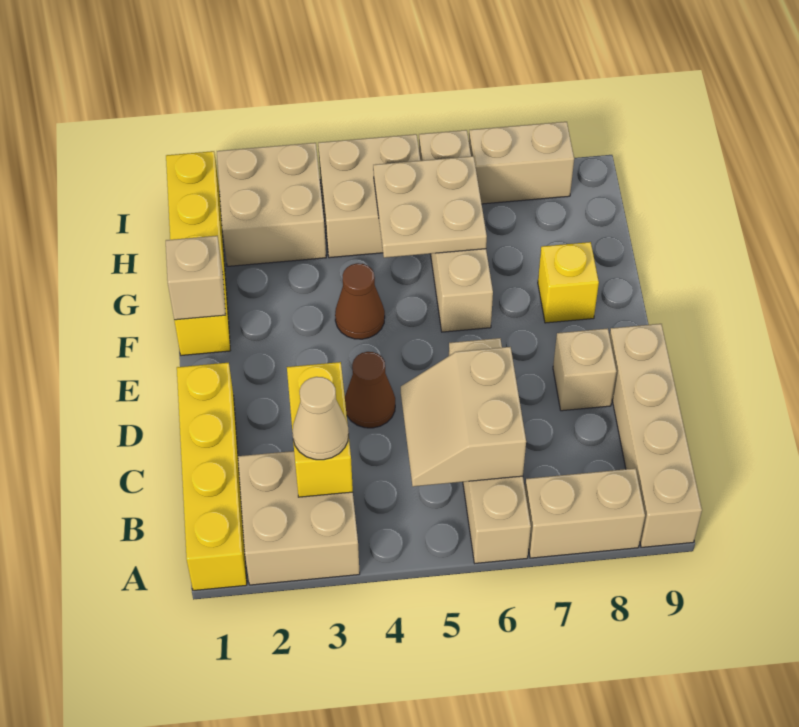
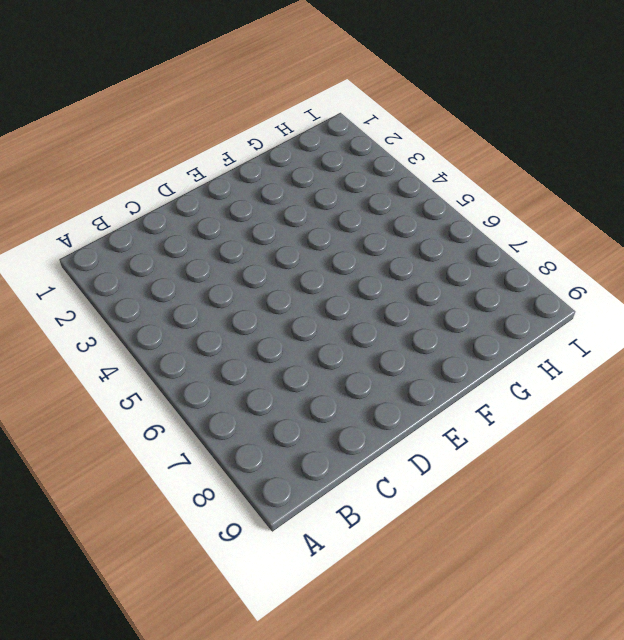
none -> yellow brick A1:D1 level 1
none -> tan brick A2:B3 level 1
none -> tan brick A6:D6 level 1

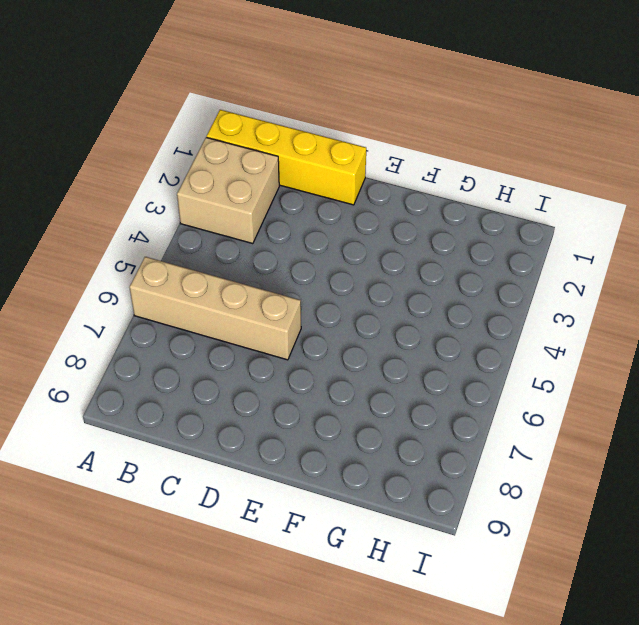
none -> tan brick A7:A8 level 1
none -> tan brick A9:D9 level 1
none -> brown cone D4 level 1

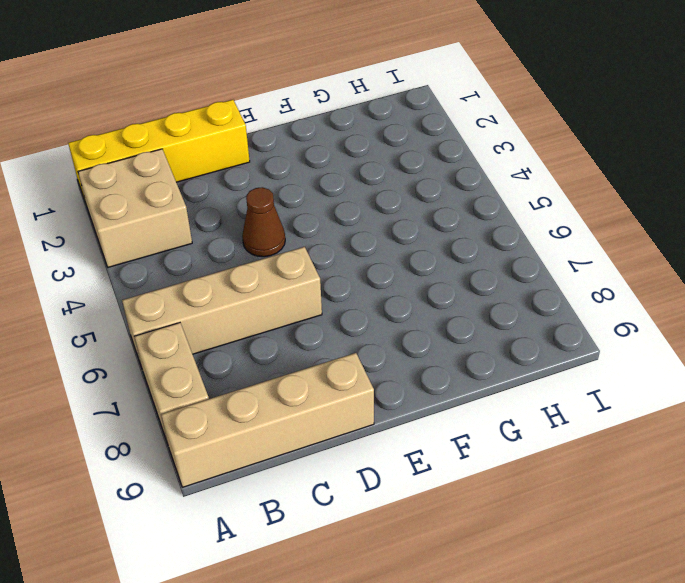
none -> tan brick D8 level 1
none -> yellow brick F1:I1 level 1
none -> brown cone F4 level 1

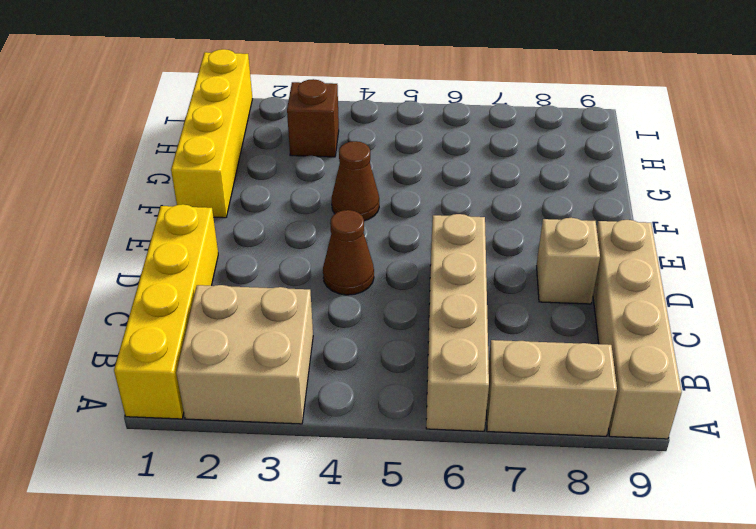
brown brick H3 level 1 -> tan brick H2:I3 level 1
none -> tan brick F6:I6 level 1
none -> yellow brick F8 level 1
none -> tan brick H4:I5 level 1

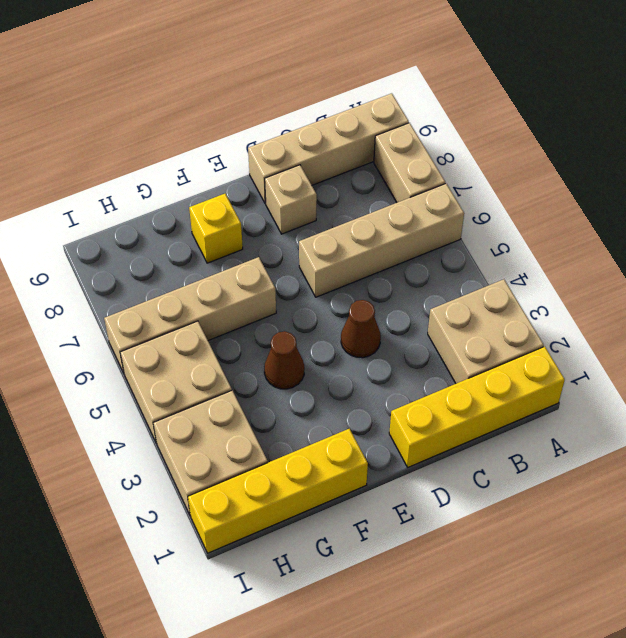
none -> tan brick I7:I8 level 1
none -> yellow brick B3:C3 level 2
none -> tan slope B5:C6 level 2 top 6

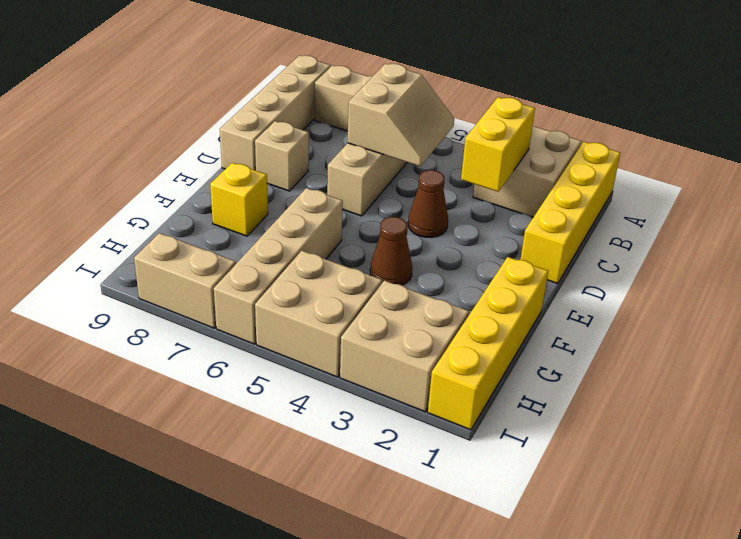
none -> tan brick F1 level 2
none -> tan plate G5:H6 level 2
none -> tan cone B3 level 3

